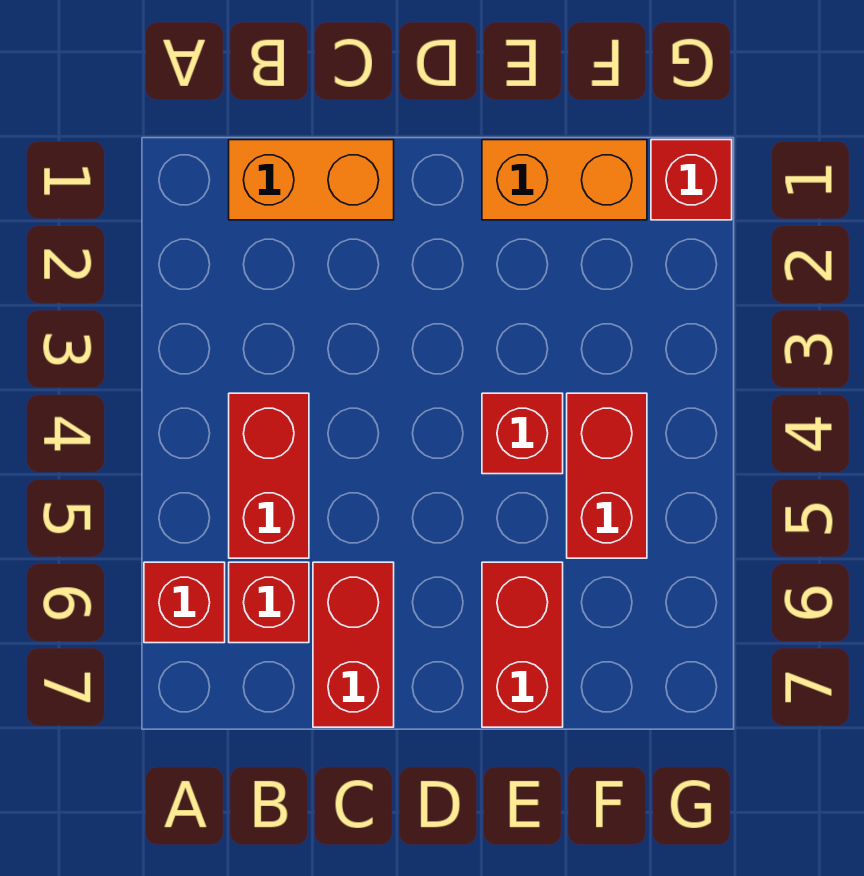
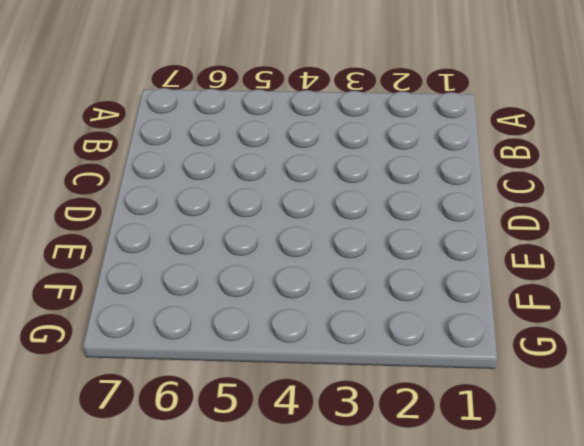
none -> red brick A6 level 1
none -> orange brick B1:C1 level 1

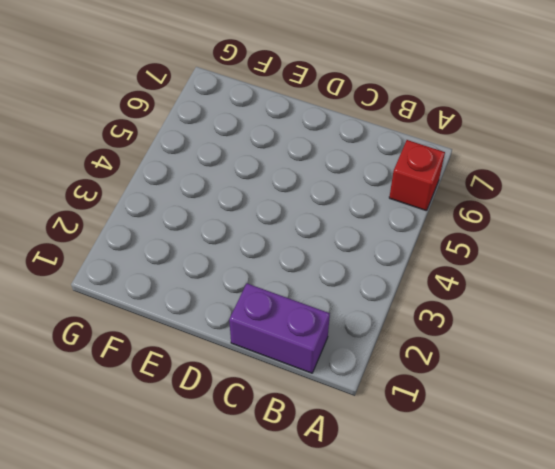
purple brick B1:C1 level 1 -> orange brick B1:C1 level 1
none -> red brick B4:B5 level 1
none -> red brick B6 level 1

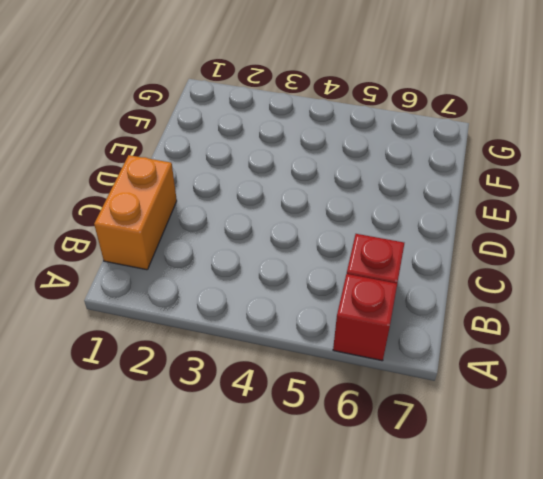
none -> red brick B4:B5 level 1
none -> red brick C6:C7 level 1

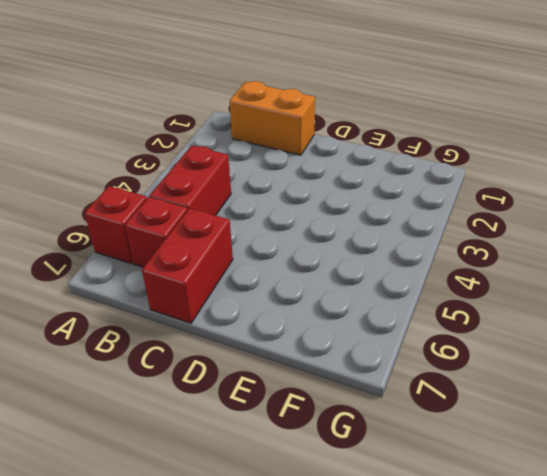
none -> orange brick E1:F1 level 1
none -> red brick E4 level 1

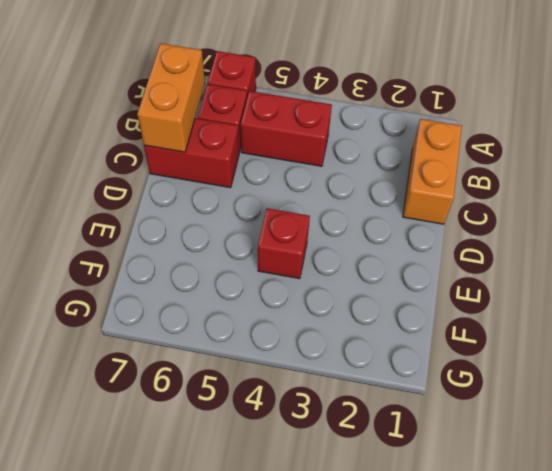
orange brick B7:C7 level 2 -> orange brick E1:F1 level 1
none -> red brick E6:E7 level 1
none -> red brick F4:F5 level 1

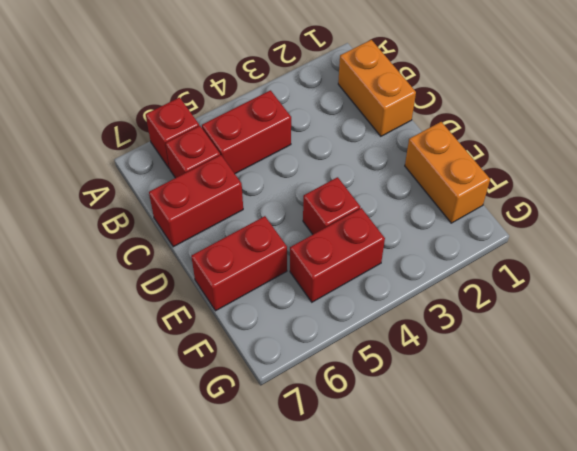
none -> red brick G1 level 1

